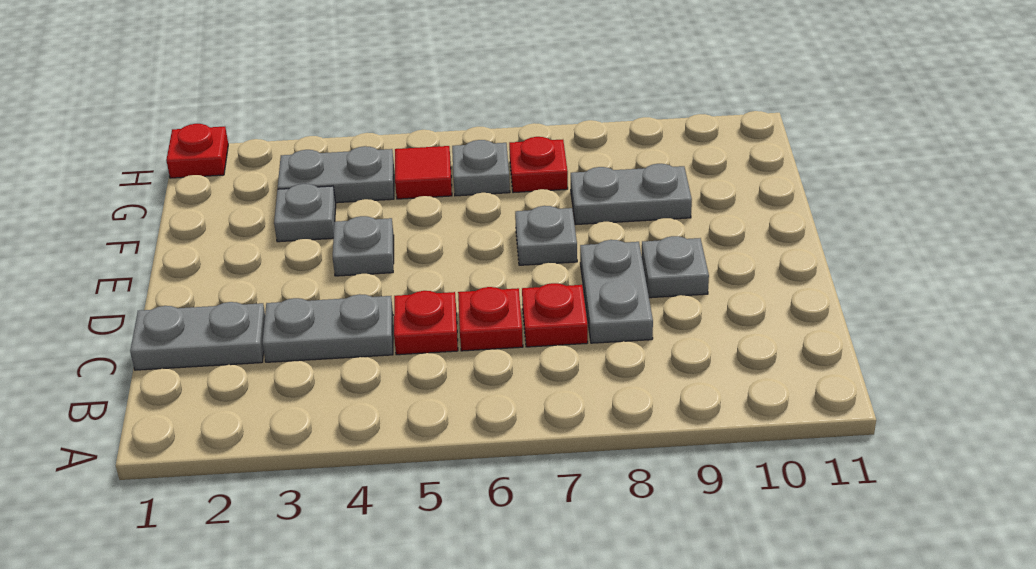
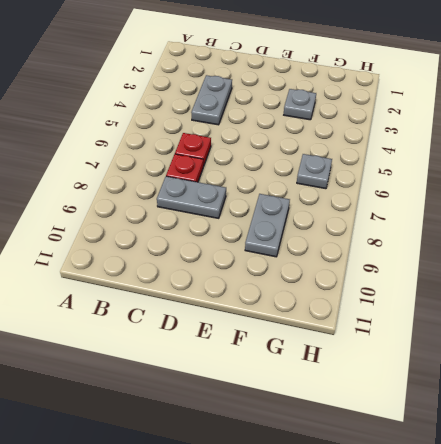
none -> grey plate C1:C2 level 1
none -> red plate C5 level 1
none -> grey plate D9 level 1

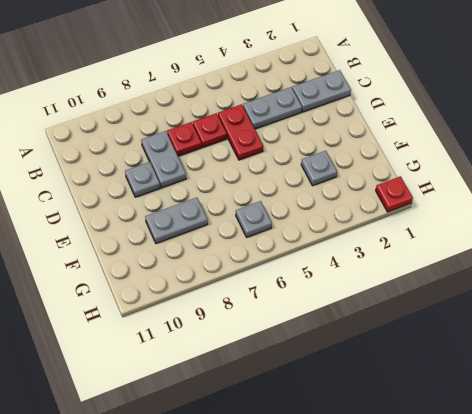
red plate C5:D5 level 1 -> red plate C5 level 1
none -> grey plate E4 level 1
none -> grey plate E7 level 1
none -> grey plate G3:G4 level 1

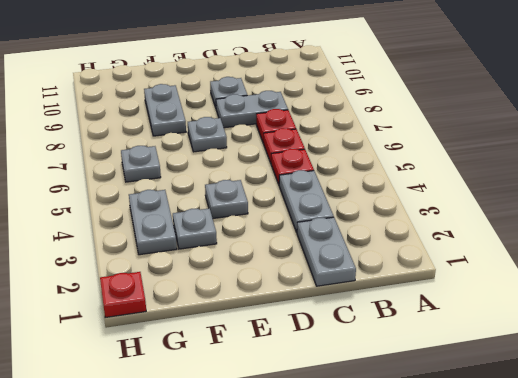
none -> red tile G5 level 1
none -> red plate G7 level 1

